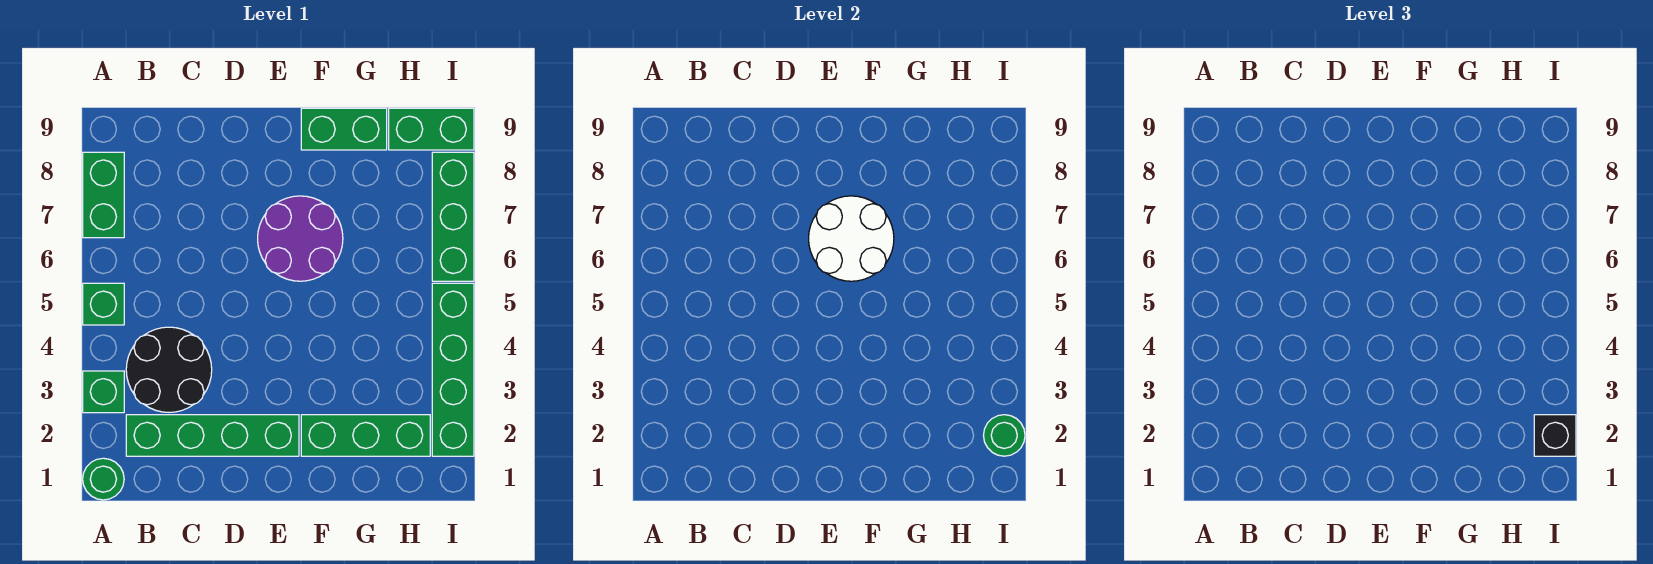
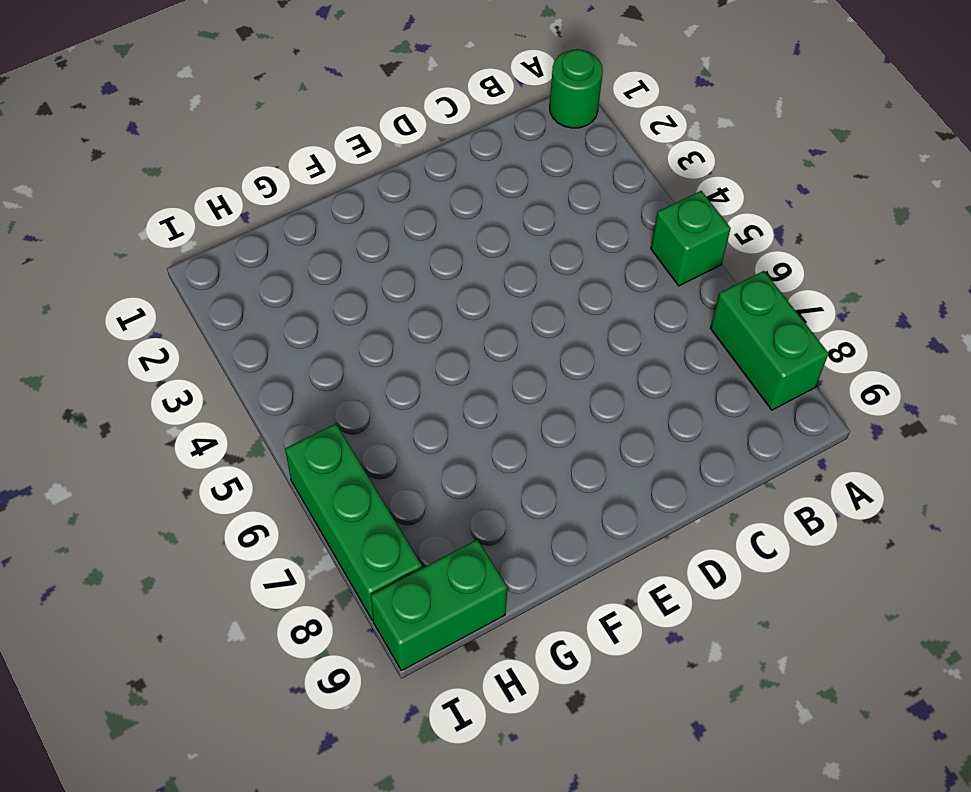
none -> green brick A3 level 1
none -> green brick B2:E2 level 1
none -> black round brick B3:C4 level 1

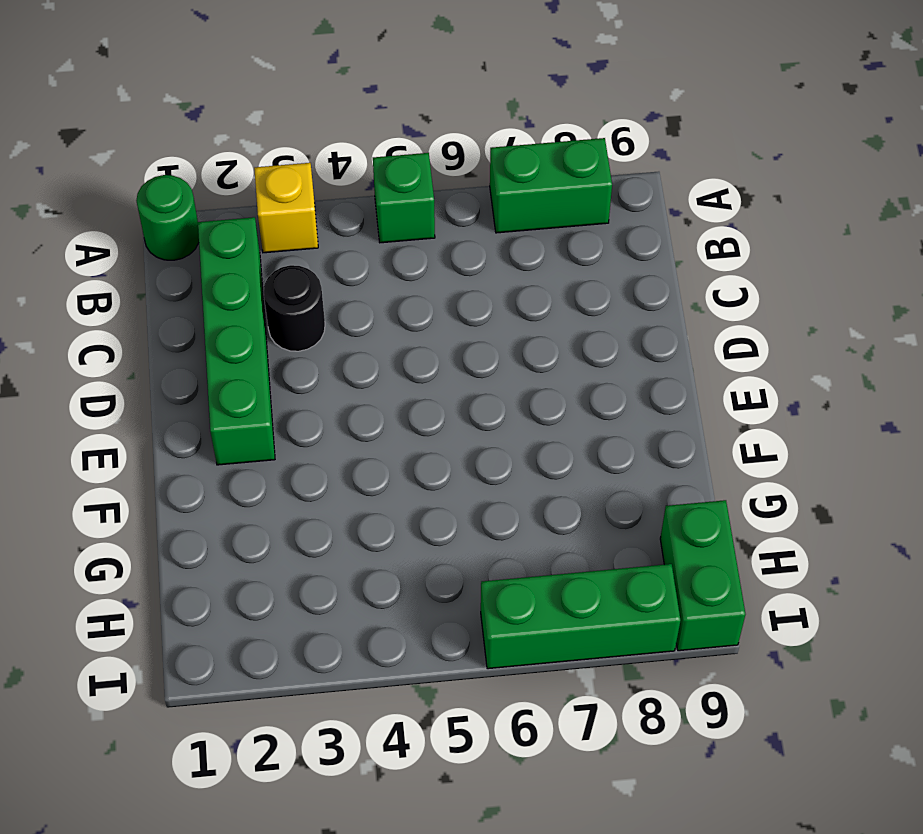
yellow brick A3 level 1 -> green brick A3 level 1
black round brick C3 level 1 -> black round brick B3:C4 level 1
none -> purple round brick E6:F7 level 1
none -> green brick F2:H2 level 1
none -> green brick F9:G9 level 1

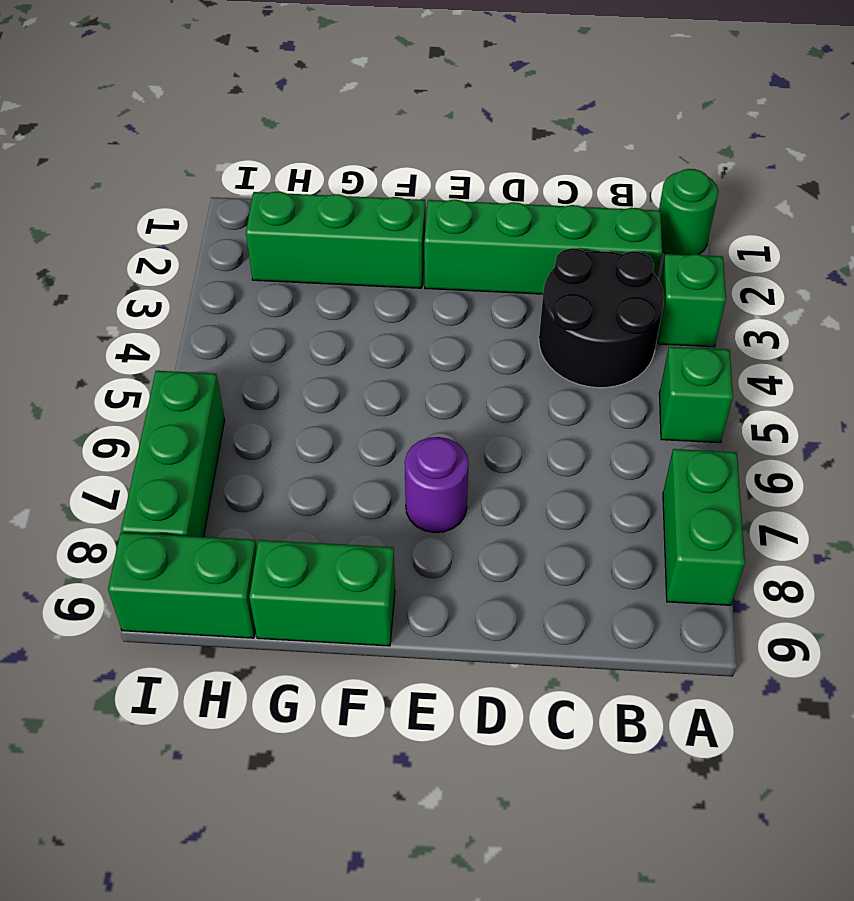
purple round brick E7 level 1 -> purple round brick E6:F7 level 1
none -> green brick I2:I5 level 1
none -> white round brick E6:F7 level 2
none -> green round brick I2 level 2

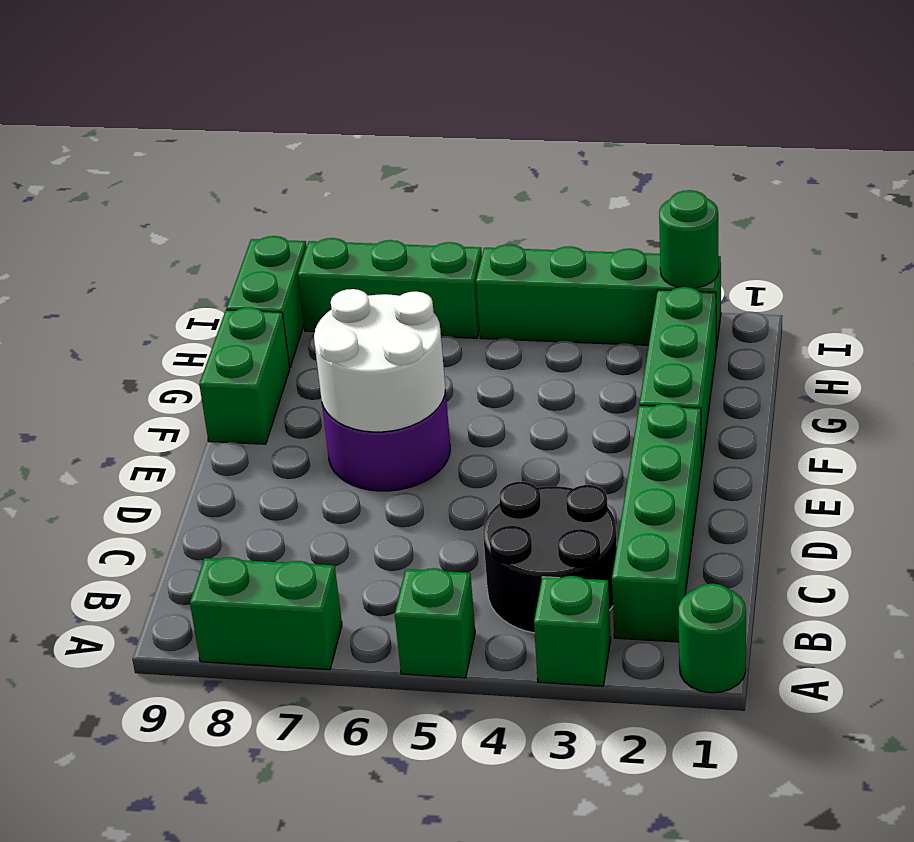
none -> black brick I2 level 3

